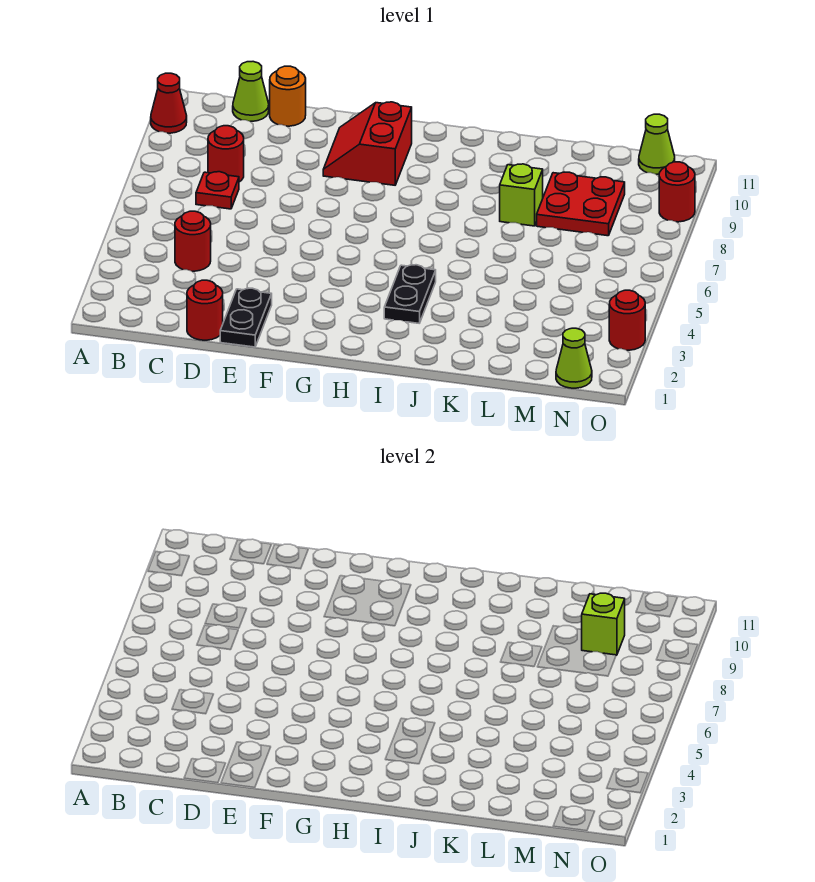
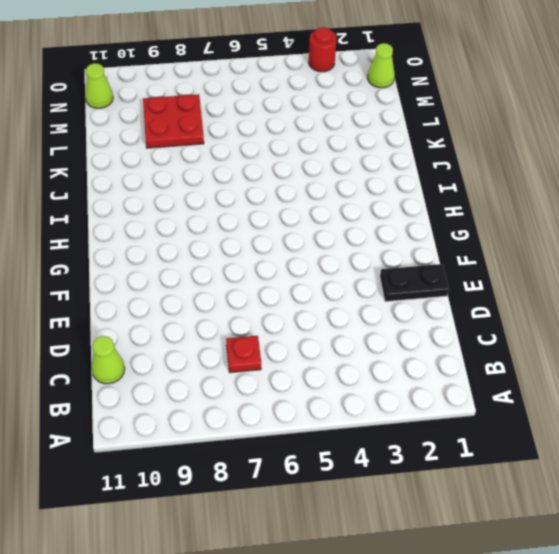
none -> red cone A10 level 1
none -> red round brick C4 level 1
none -> red round brick C8 level 1

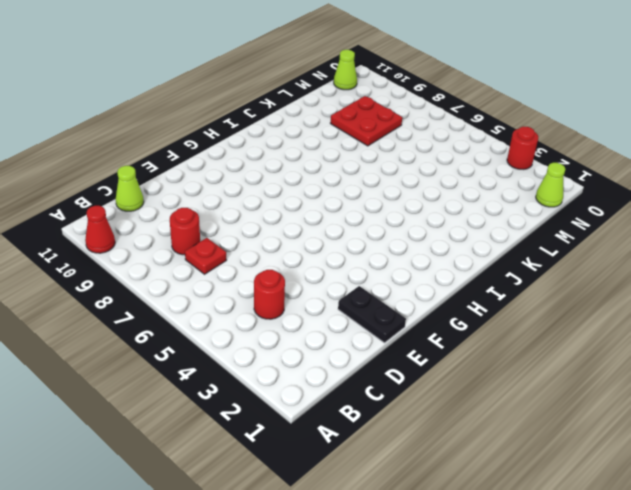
none -> red round brick D1 level 1
none -> orange round brick D11 level 1
none -> red slope F9:G10 level 1 top G

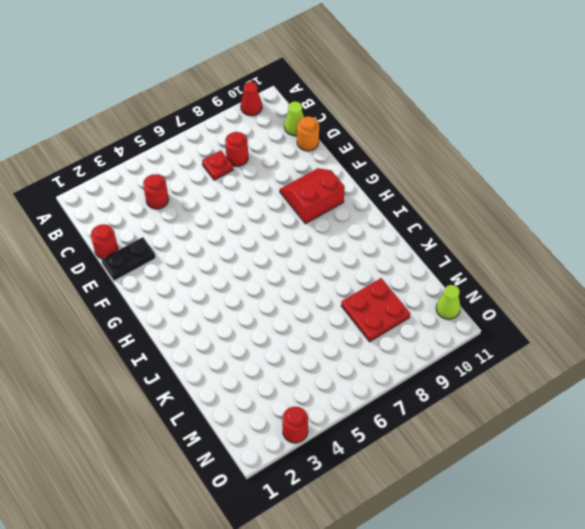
none -> black plate I3:I4 level 1
none -> lime brick K8 level 1
none -> lime cone N1 level 1

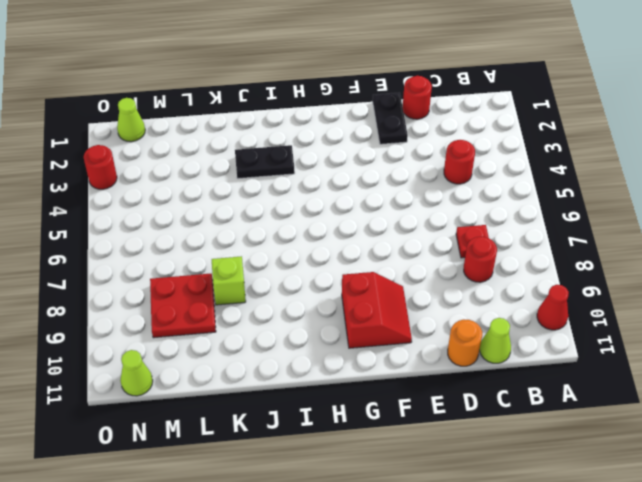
black plate I3:J3 level 1 -> black plate I3:I4 level 1
none -> red round brick O9 level 1
none -> lime brick M9 level 2

